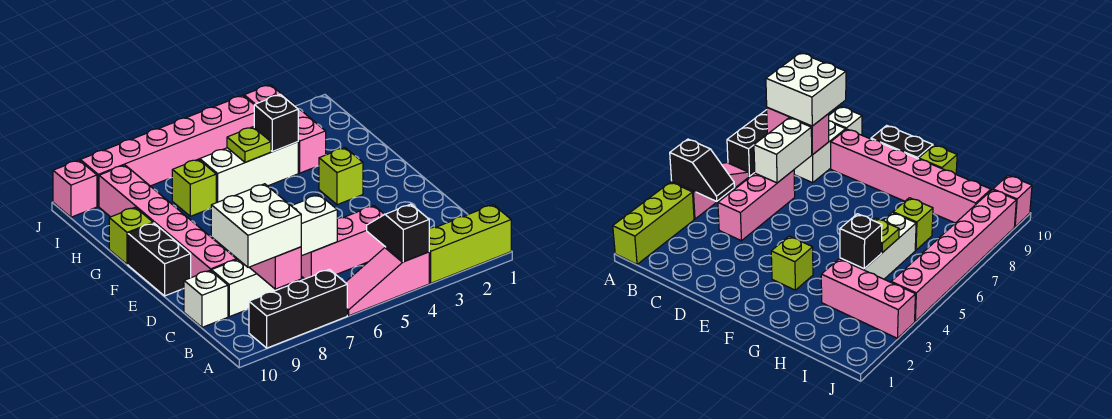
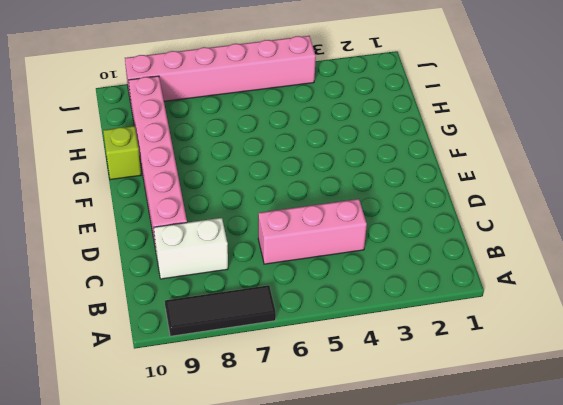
black tile A7:A9 level 1 -> black brick A7:A9 level 1
none -> lime brick A1:A3 level 1
none -> pink slope A4:A6 level 1 top 4
none -> white brick C10 level 1

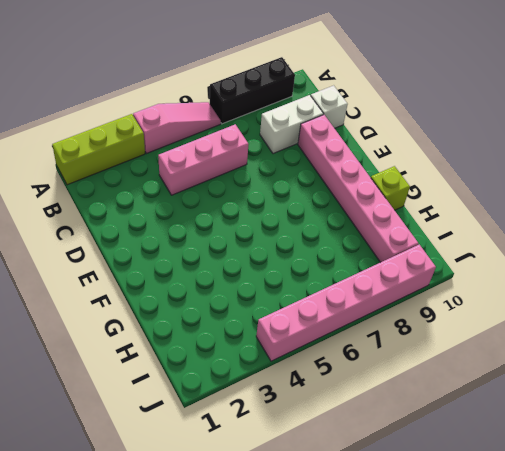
none -> black brick E10:F10 level 1
none -> lime brick F3 level 1
none -> pink brick H3:J3 level 1

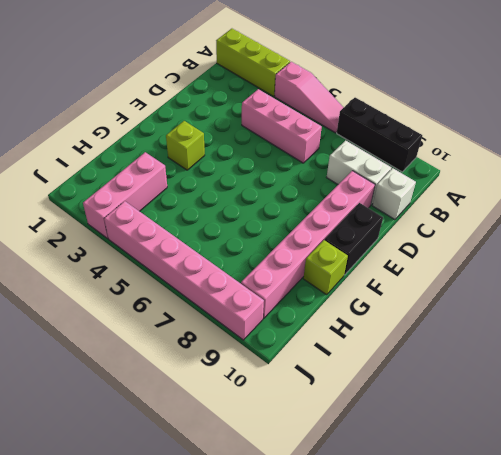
none -> white brick H4:H6 level 1
none -> lime brick H7 level 1
none -> pink brick J10 level 1

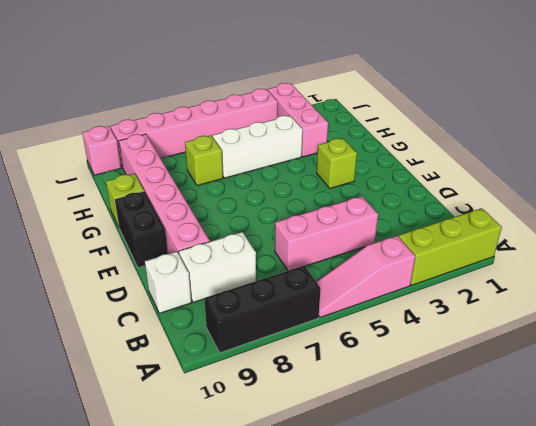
none -> black slope A4:B4 level 2 top A
none -> pink brick B8:C8 level 2
none -> white brick C6:C7 level 2

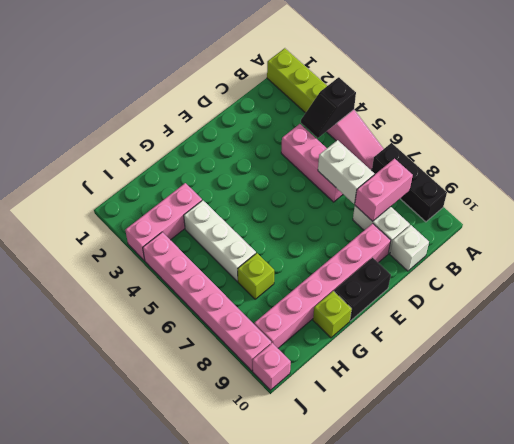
none -> lime brick F3 level 1
none -> black brick H4 level 2
none -> lime plate H5 level 2

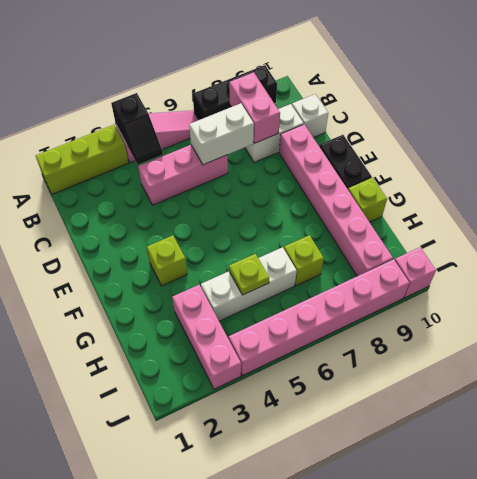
none -> black brick H4 level 2
none -> white brick B8:C9 level 3

